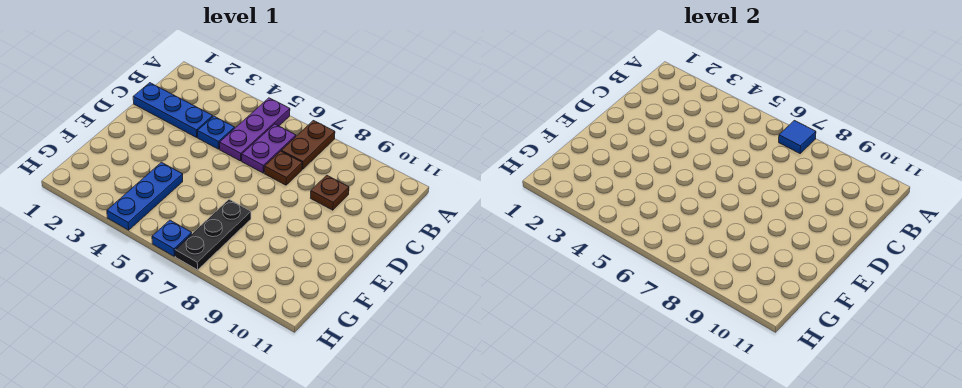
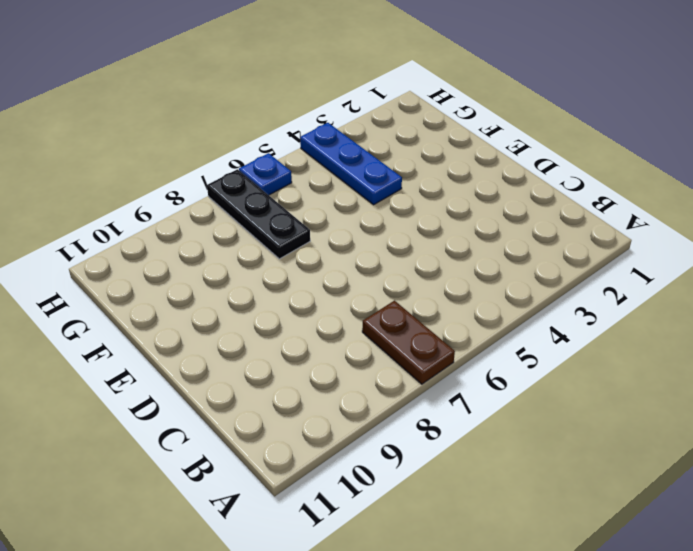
none -> purple plate A5:C5 level 1
none -> purple plate B6:C6 level 1

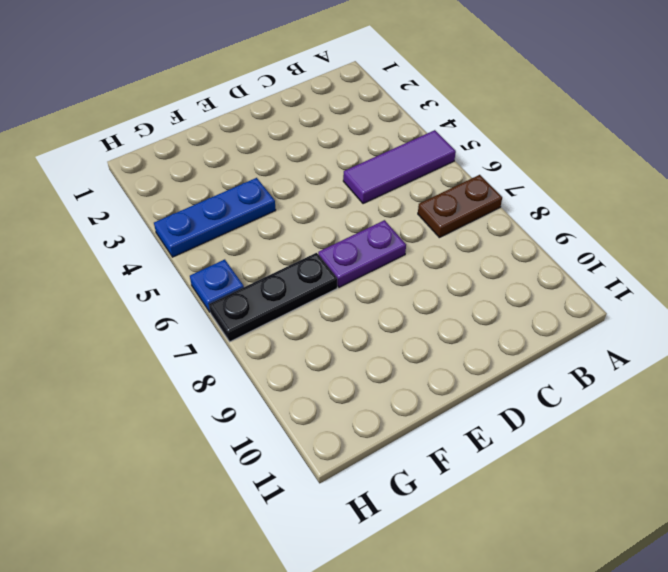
purple tile A5:C5 level 1 -> purple plate A5:C5 level 1
purple plate D7:E7 level 1 -> purple plate B6:C6 level 1
none -> blue plate C1:C3 level 1
none -> blue plate C4 level 1

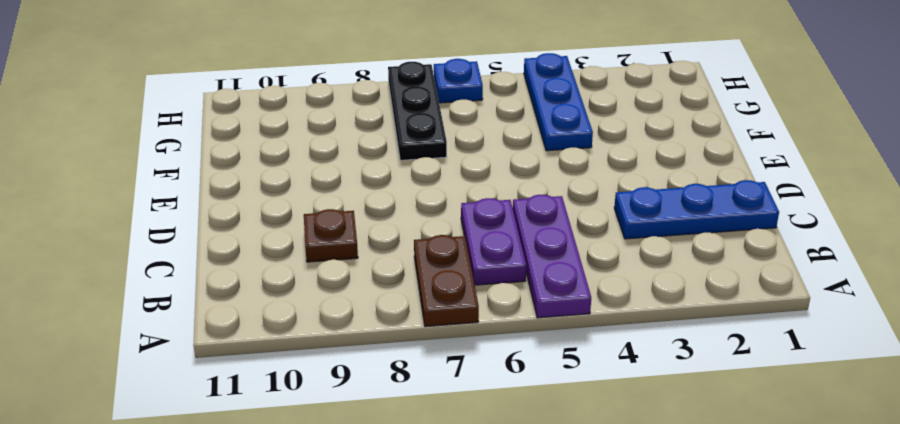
none -> blue plate C4 level 1
none -> brown plate C7 level 1

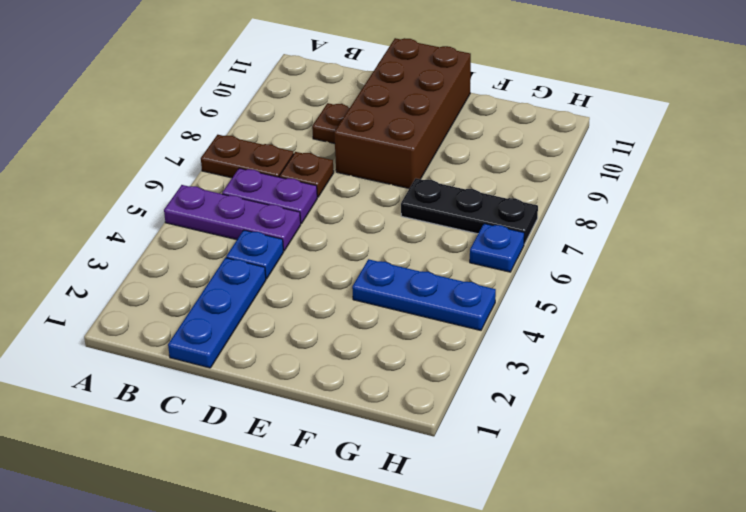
brown brick D8:E11 level 1 -> none
none -> blue tile A7 level 2

